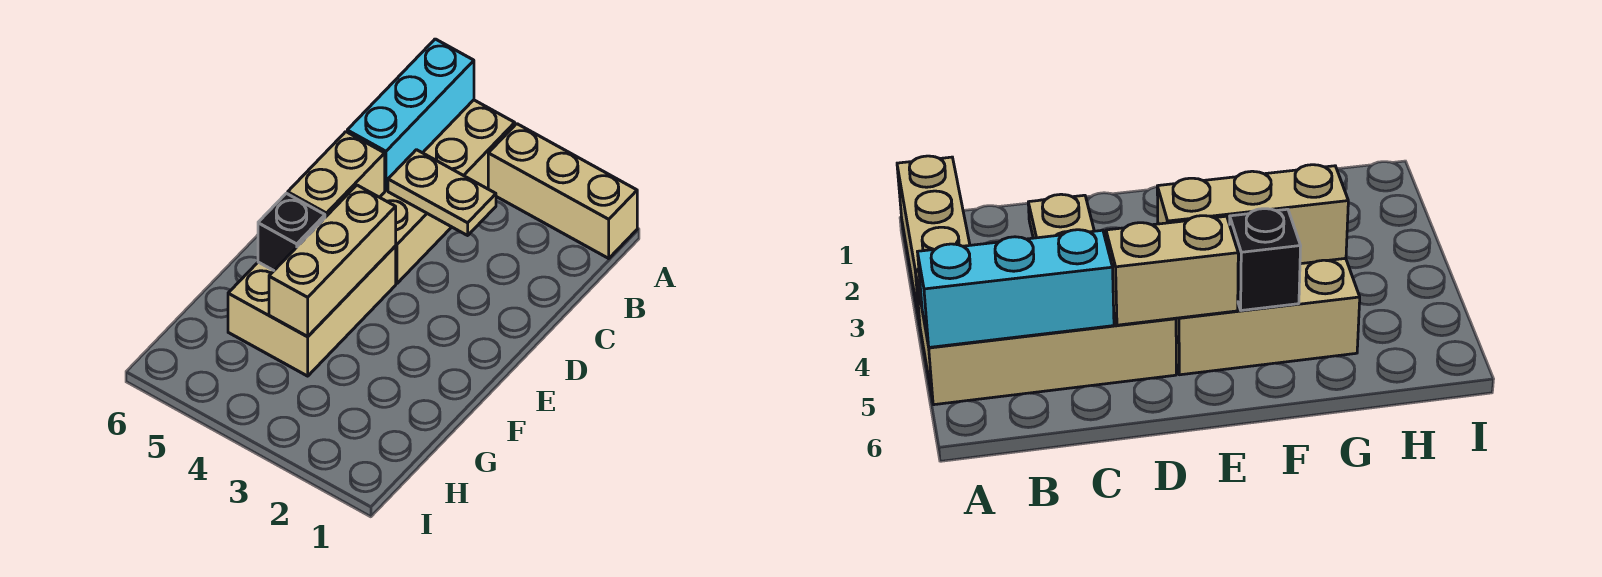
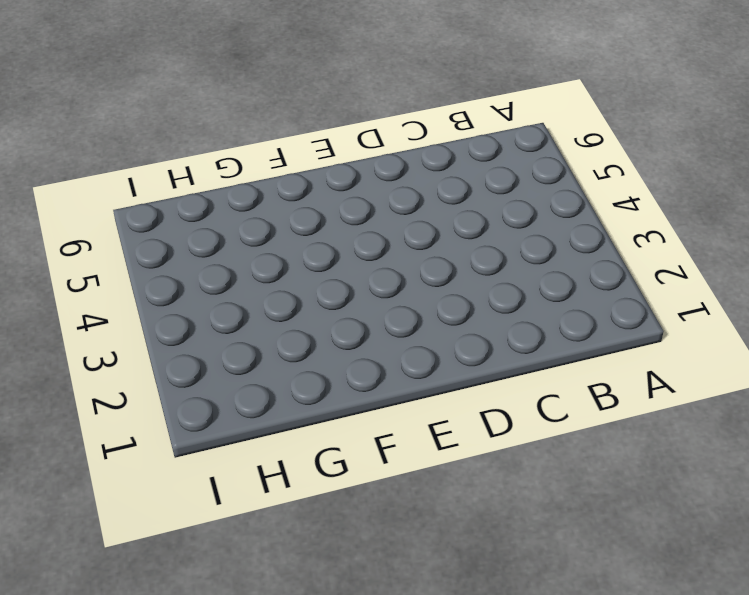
none -> tan brick A1:A3 level 1
none -> tan brick A4:D5 level 1

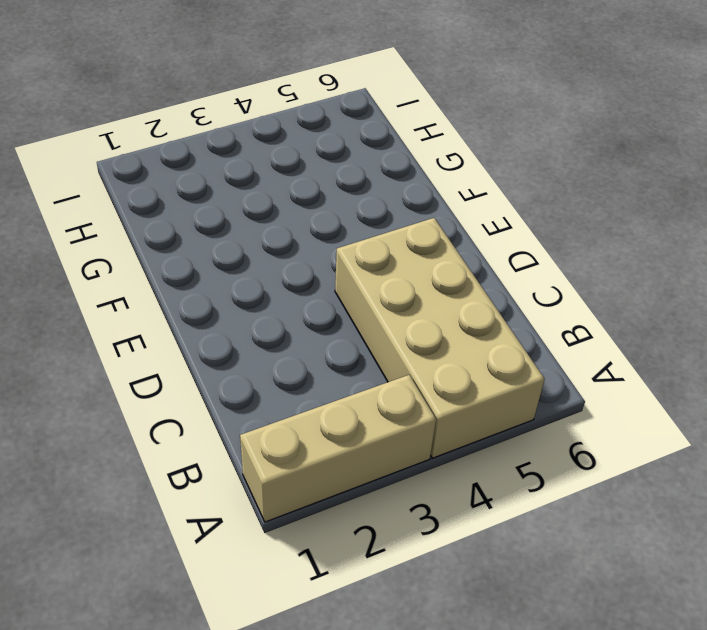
none -> tan brick E4:G5 level 1
none -> cyan brick A5:C5 level 2

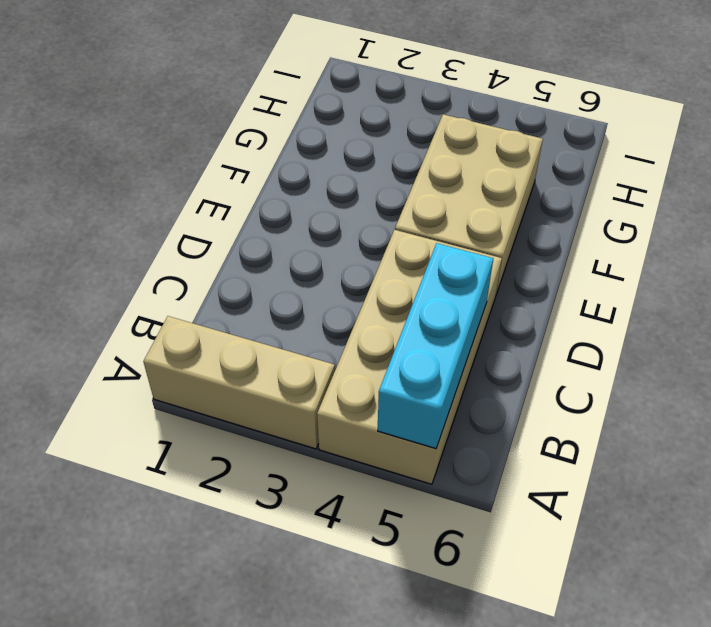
none -> tan plate C3:C4 level 2
none -> tan brick D5:E5 level 2

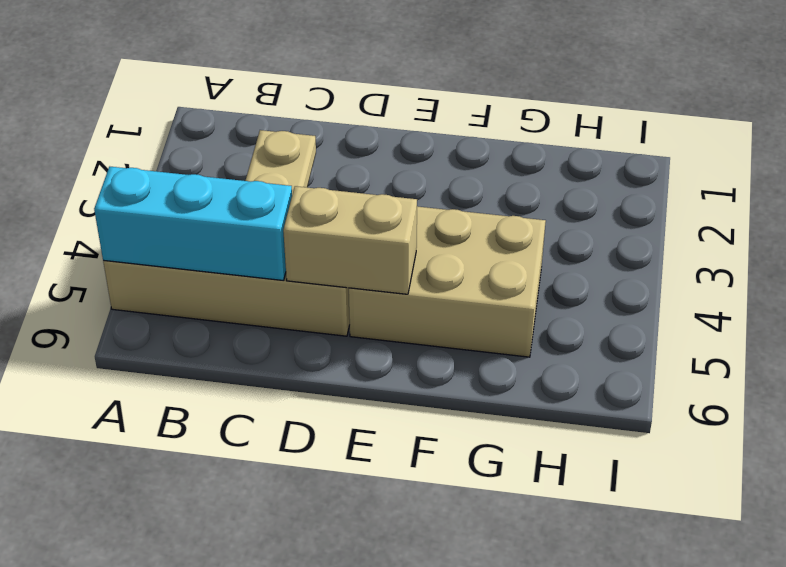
none -> tan brick A1:A3 level 1
none -> tan brick E4:G4 level 2

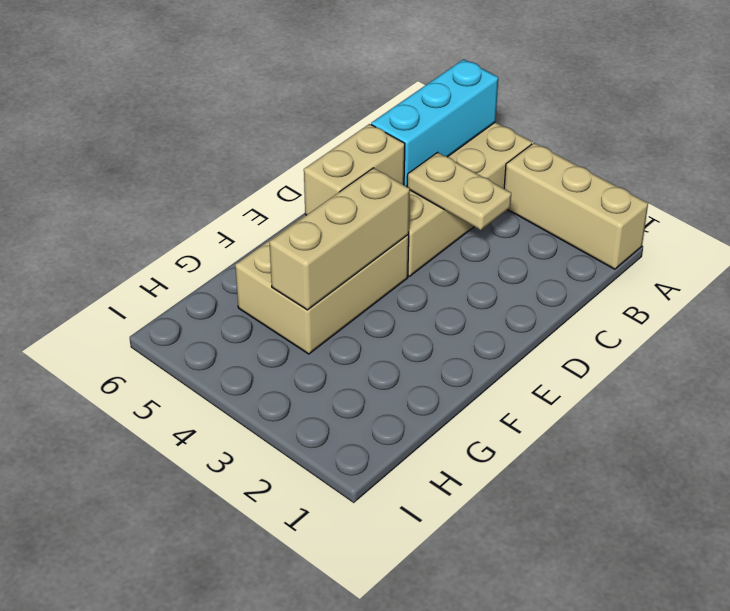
none -> black brick F5 level 2

